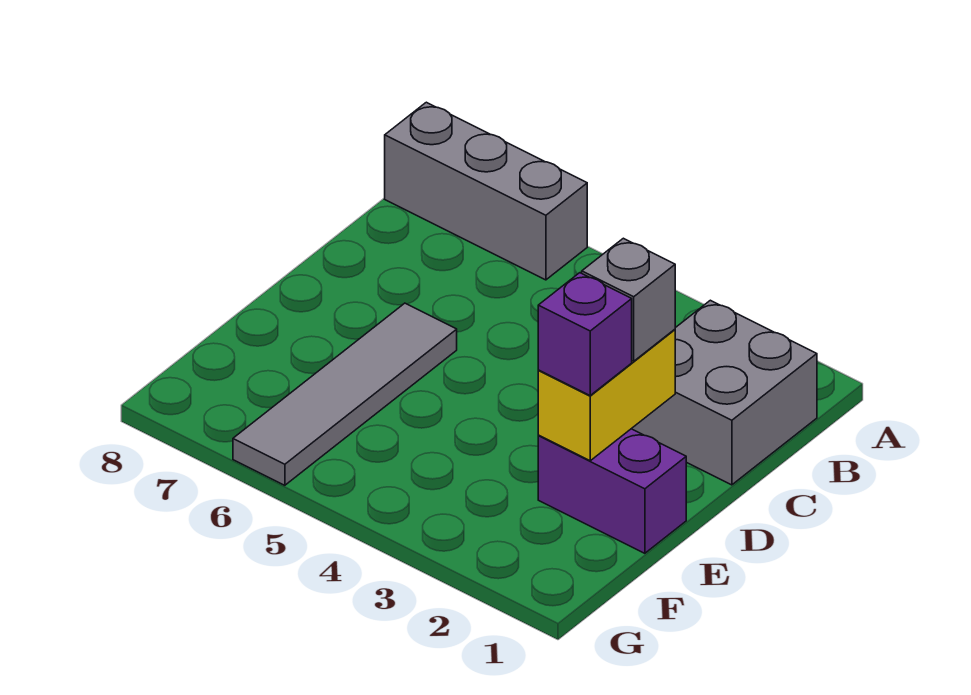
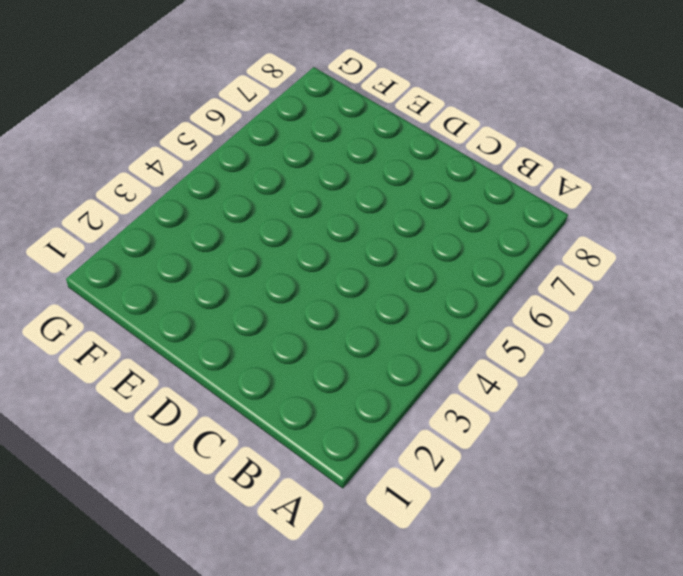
none -> grey brick A6:A8 level 1
none -> grey brick B1:C2 level 1

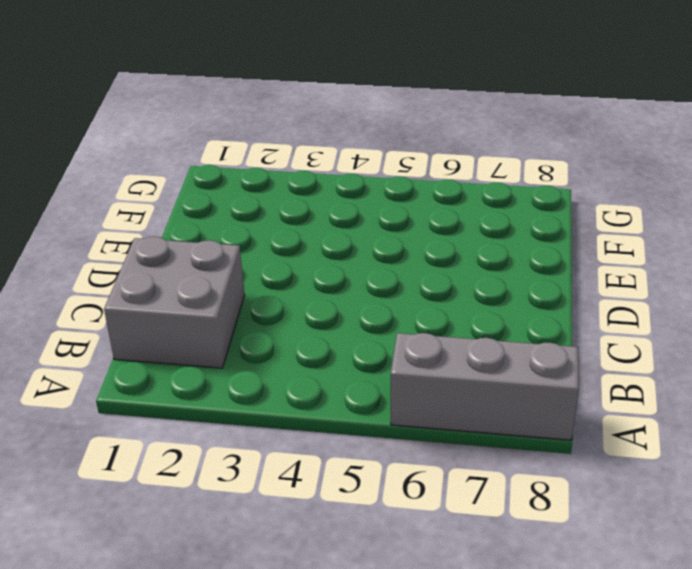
none -> grey tile D6:G6 level 1
none -> purple brick E1:E2 level 1

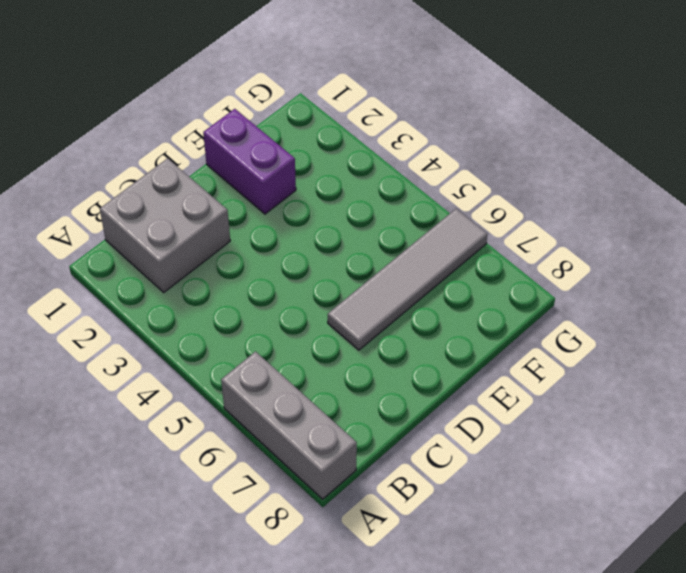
none -> yellow brick D2:E2 level 2
none -> grey brick D2 level 3

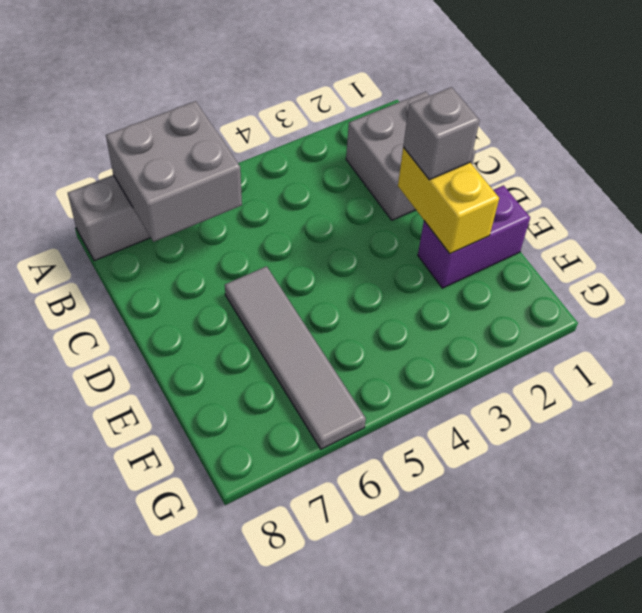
grey brick A6:B7 level 2 -> none
none -> purple brick E2 level 3

